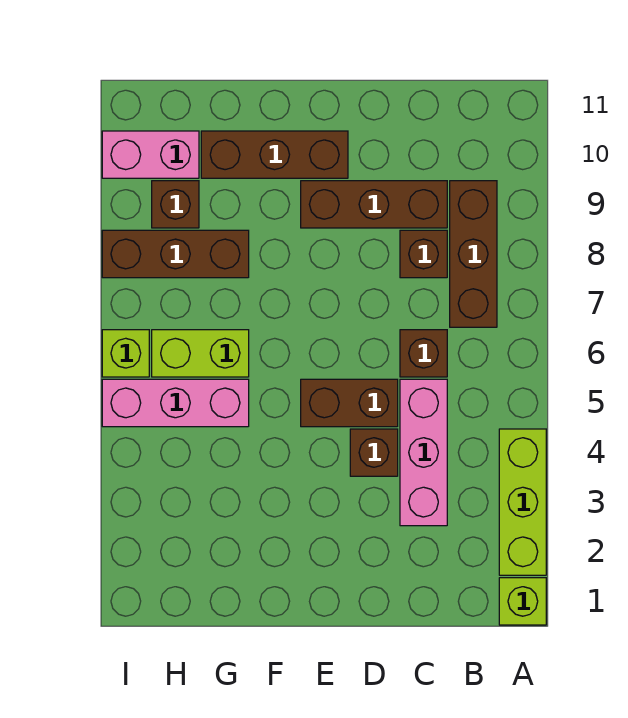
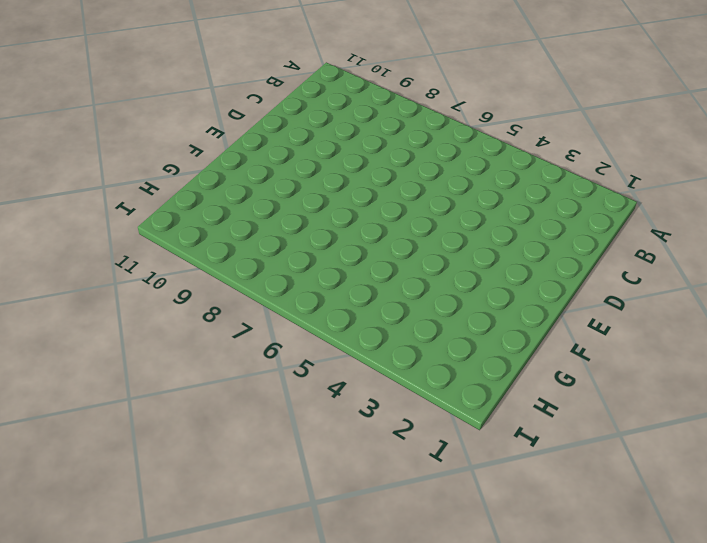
none -> lime brick A1 level 1
none -> lime brick A2:A4 level 1
none -> brown brick B7:B9 level 1

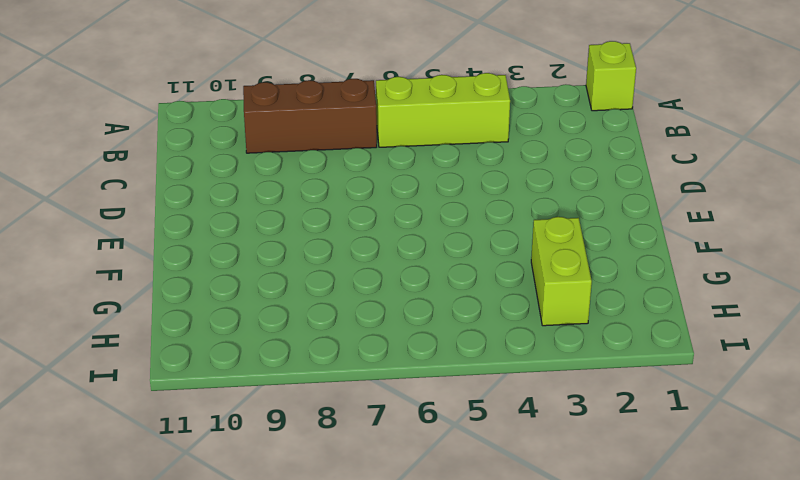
lime brick B4:B6 level 1 -> lime brick A2:A4 level 1
lime brick G3:H3 level 1 -> lime brick G6:H6 level 1
none -> pink brick C3:C5 level 1
none -> brown brick C6 level 1
none -> brown brick C8 level 1

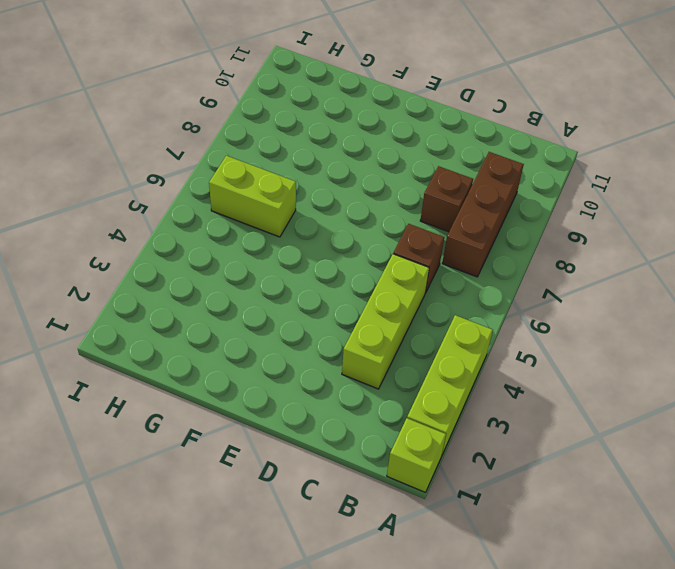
lime brick C3:C5 level 1 -> pink brick C3:C5 level 1
none -> brown brick C9:E9 level 1
none -> brown brick D4 level 1
none -> brown brick D5:E5 level 1

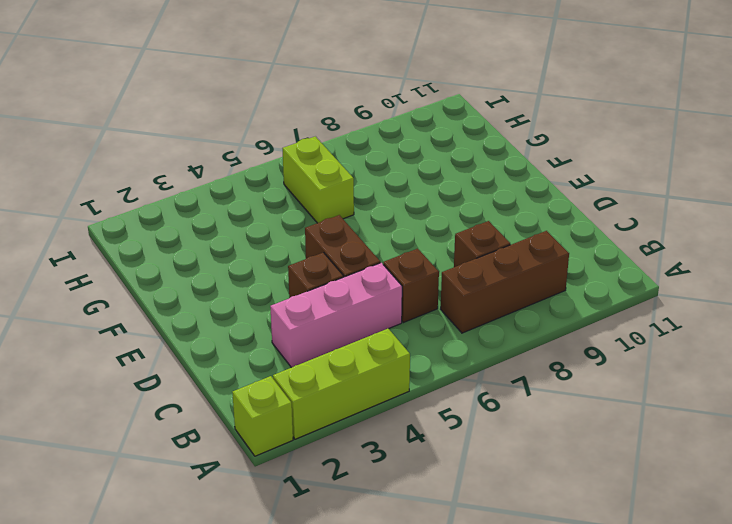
none -> brown brick C9:E9 level 1
none -> brown brick E10:G10 level 1
none -> pink brick G5:I5 level 1

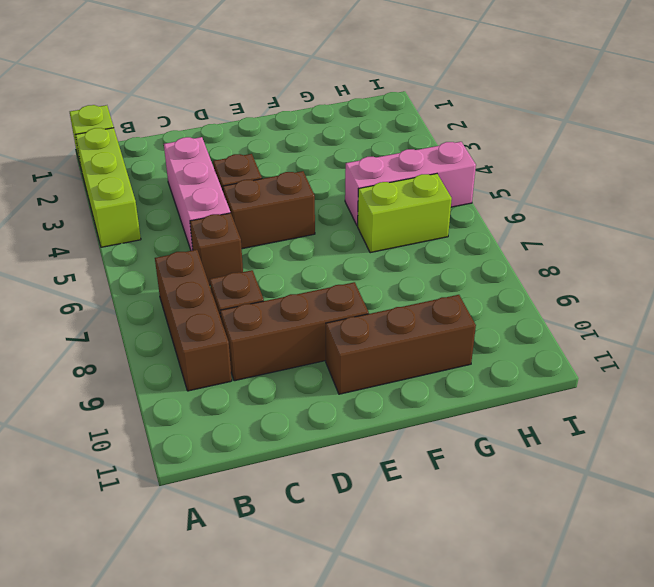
none -> brown brick G8:I8 level 1
none -> brown brick H9 level 1
none -> pink brick H10:I10 level 1

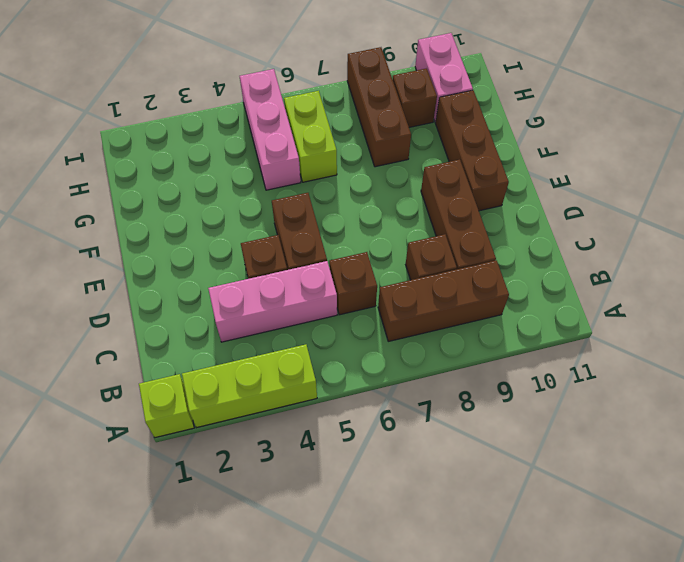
none -> lime brick I6 level 1

